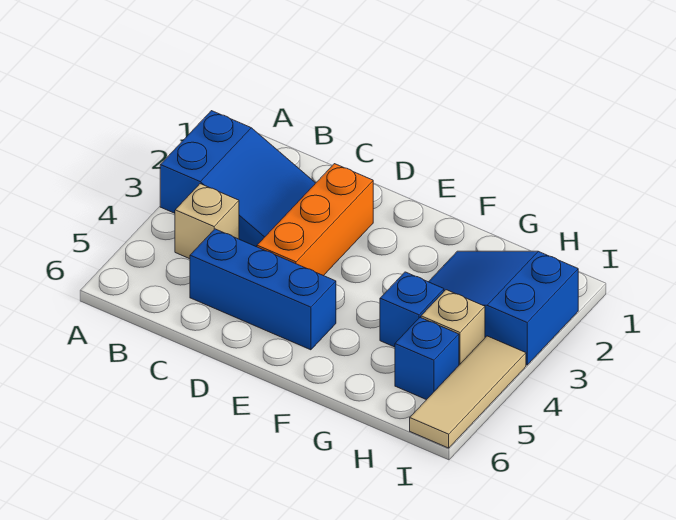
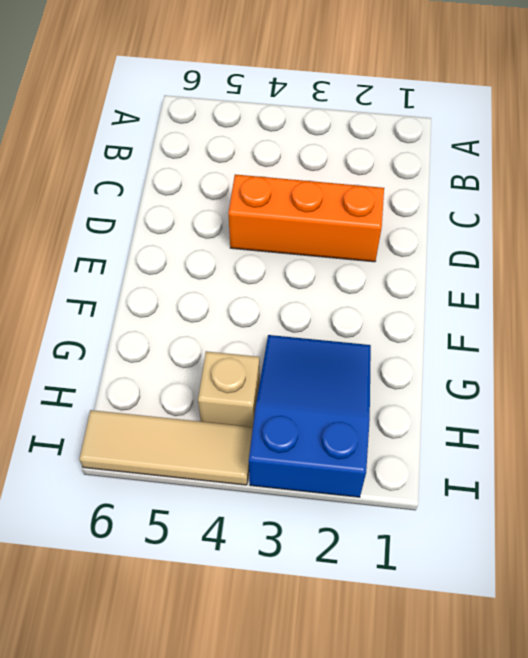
none -> blue slope A2:C3 level 1 top A
none -> tan brick B4 level 1

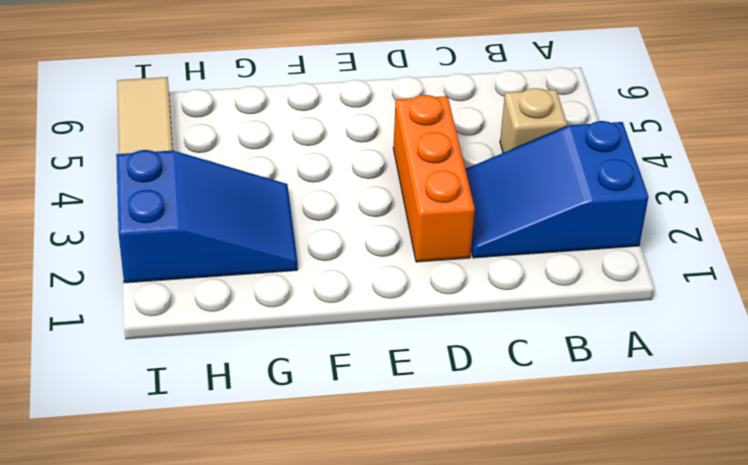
none -> blue brick C5:E5 level 1
none -> blue brick G4 level 1

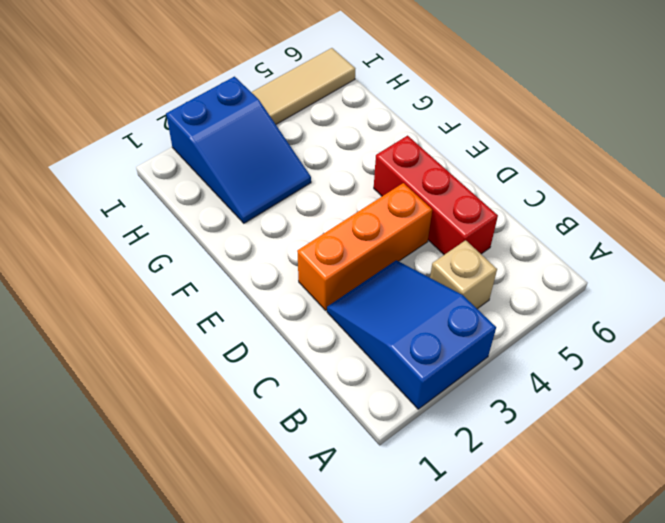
red brick C5:E5 level 1 -> blue brick C5:E5 level 1
none -> blue brick G4 level 1
none -> tan brick H4 level 1

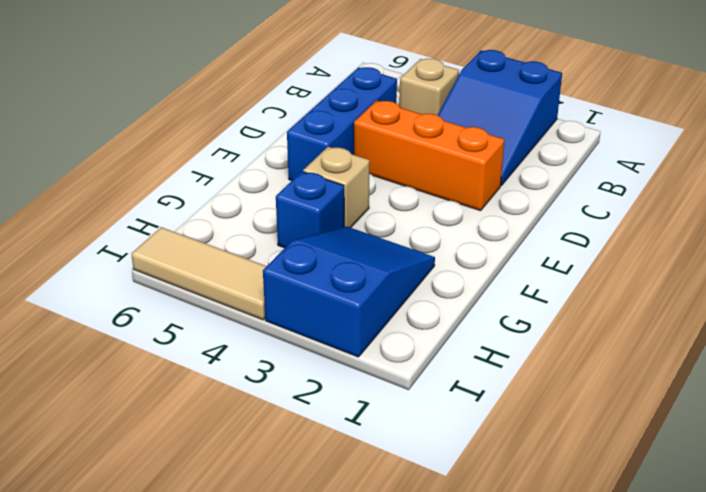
tan brick F4 level 1 -> tan brick H4 level 1
none -> blue brick H5 level 1

